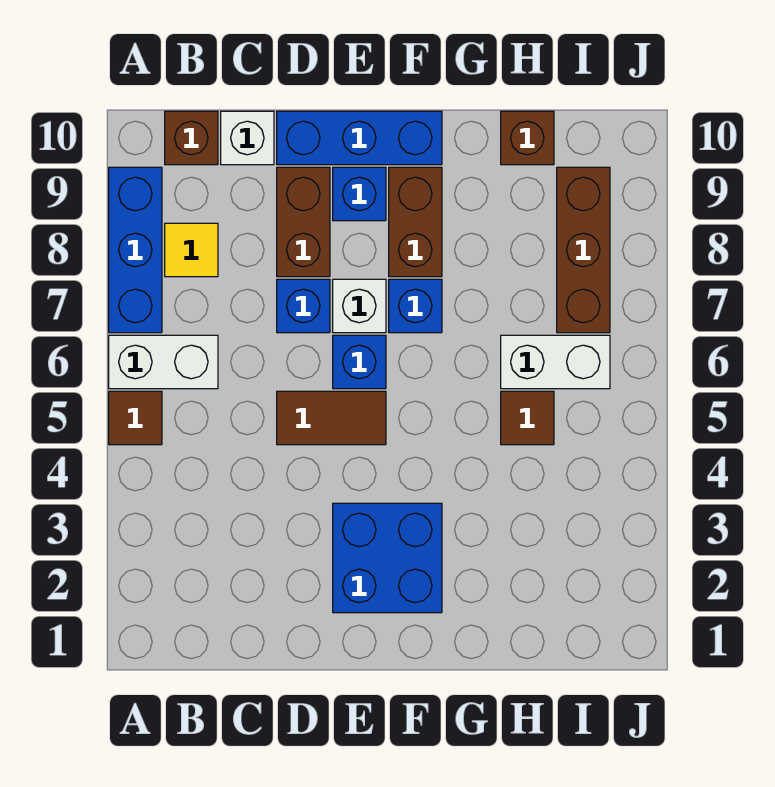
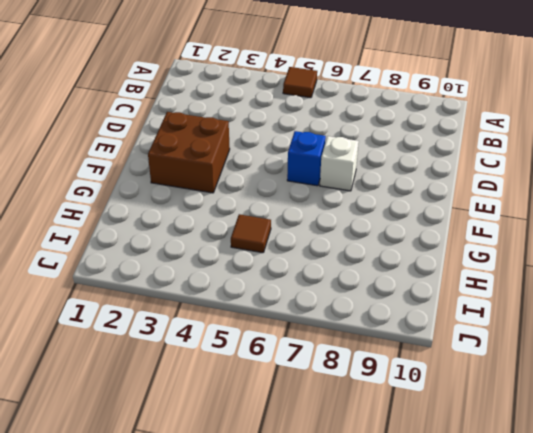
brown brick E2:F3 level 1 -> blue brick E2:F3 level 1
none -> white brick A6:B6 level 1
none -> blue brick A7:A9 level 1
none -> yellow tile B8 level 1

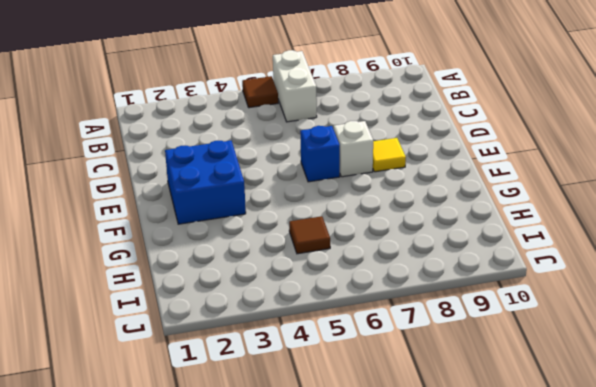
yellow tile E8 level 1 -> yellow tile B8 level 1
none -> blue brick A7:A9 level 1
none -> brown brick B10 level 1
none -> white brick C10 level 1

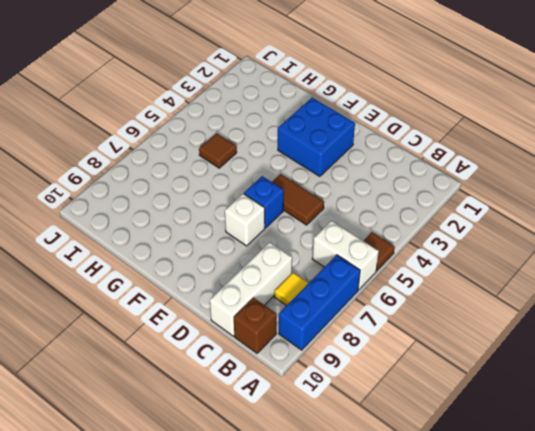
white brick C8:C10 level 1 -> white brick C10 level 1
none -> blue brick D7 level 1
none -> brown brick D8:D9 level 1
none -> blue brick D10:F10 level 1

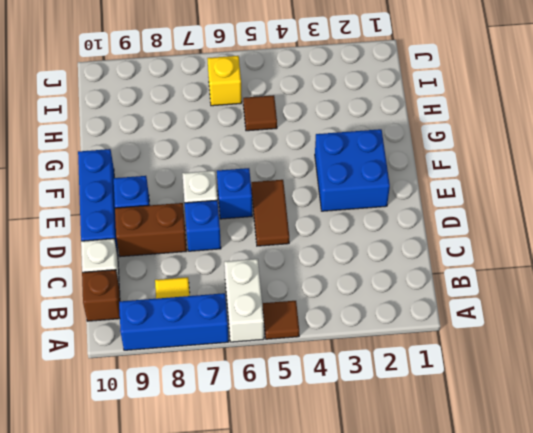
yellow brick I6 level 1 -> white brick H6:I6 level 1
none -> blue brick F7 level 1
none -> brown brick F8:F9 level 1
none -> brown brick H10 level 1

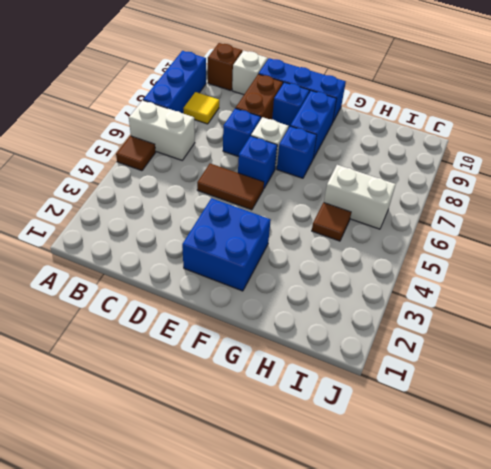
blue brick F8:F9 level 1 -> brown brick F8:F9 level 1
none -> brown brick H10 level 1
none -> brown brick I7:I9 level 1

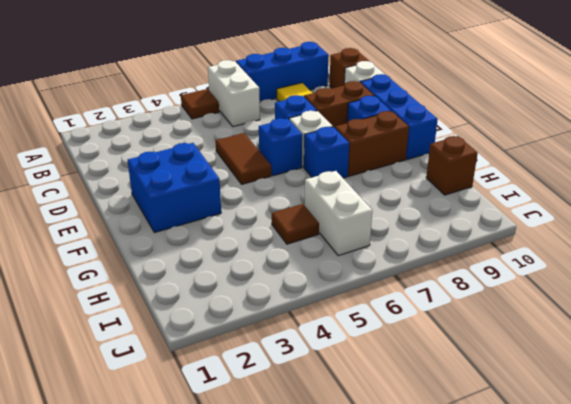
none -> brown brick I7:I9 level 1

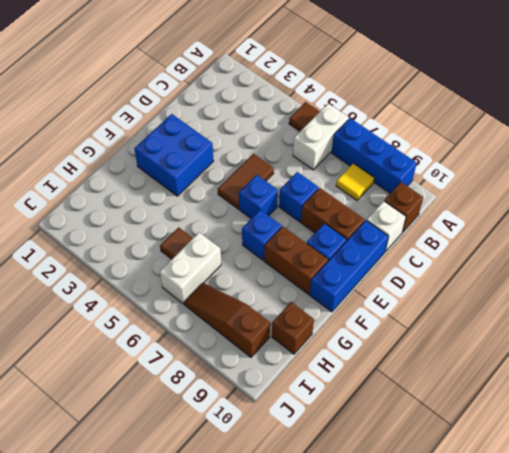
brown slope I7:I9 level 1 top 9 -> brown brick I7:I9 level 1
none -> white brick E7 level 1

